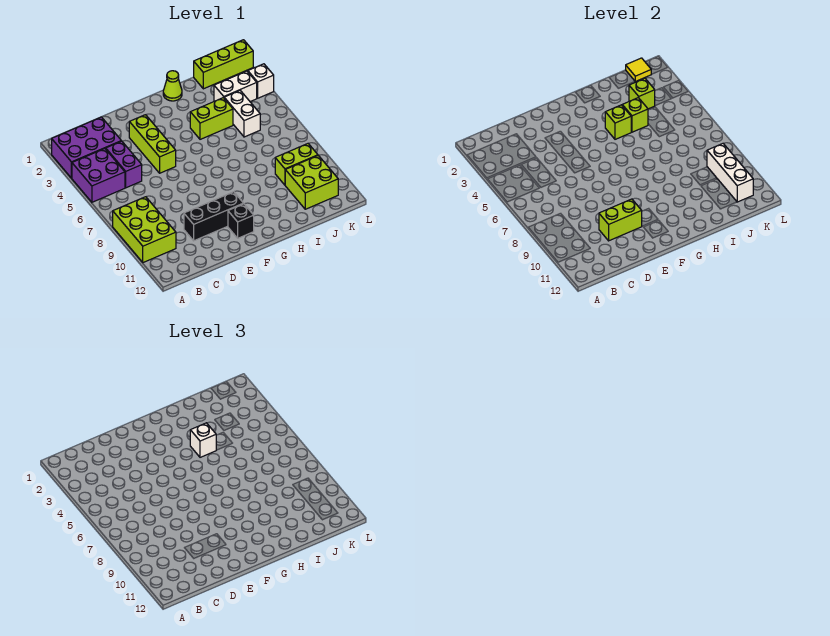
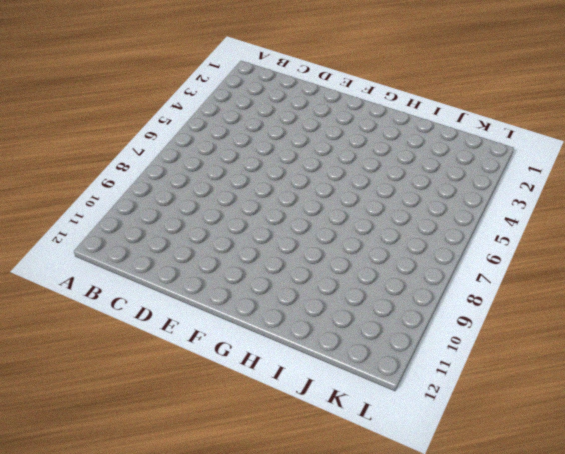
none -> purple brick A2:C3 level 1
none -> purple brick A4:B5 level 1
none -> lime brick A8:B10 level 1

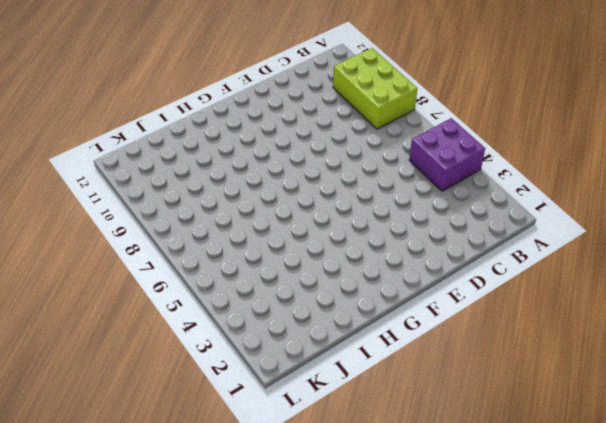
none -> purple brick A2:C3 level 1
none -> purple brick C4:C5 level 1
none -> black brick D10:F10 level 1

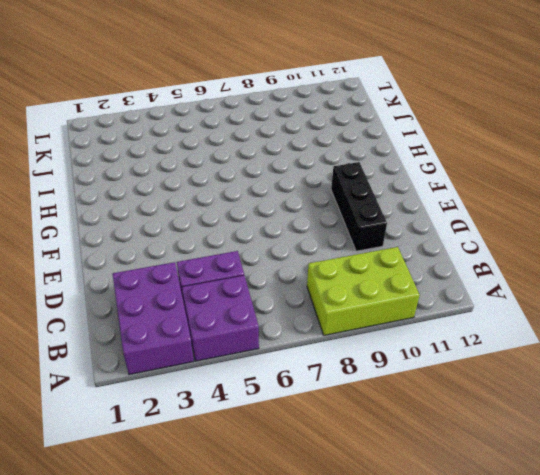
none -> lime brick E3:E5 level 1
none -> black brick F11 level 1
none -> lime cone H1 level 1

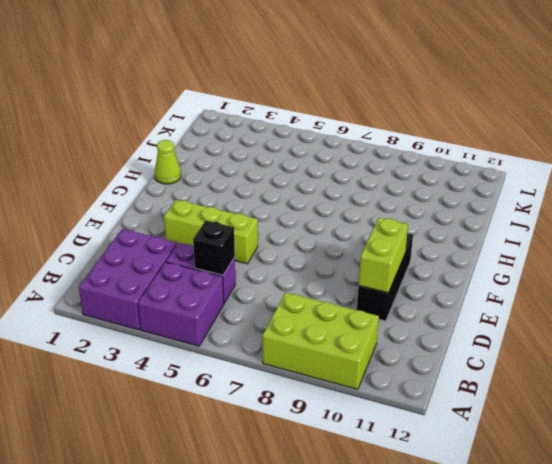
black brick C5 level 2 -> black brick F11 level 1
none -> lime brick H4:I4 level 1
none -> lime brick J1:L1 level 1
none -> white brick J3:K3 level 1

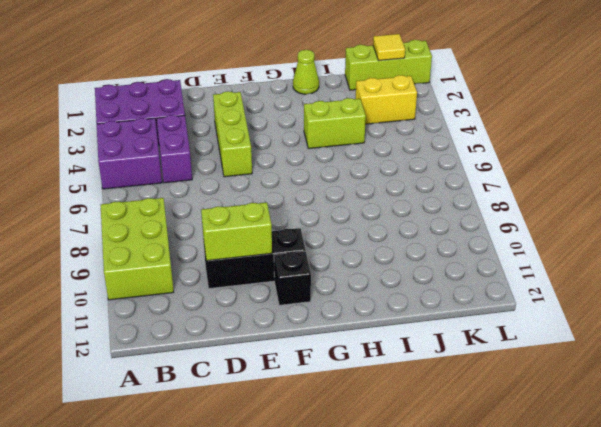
yellow brick J3:K3 level 1 -> white brick J3:K3 level 1
none -> white brick J4:J5 level 1
none -> lime brick J9:K9 level 1
none -> lime brick J10:K11 level 1

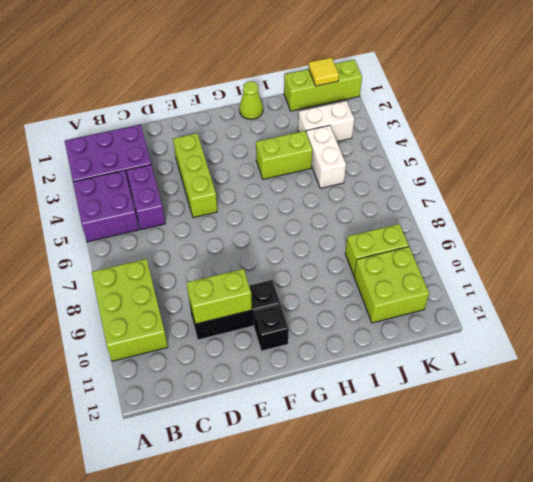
none -> white brick L3 level 1
none -> lime brick H4 level 2
none -> lime brick I4 level 2

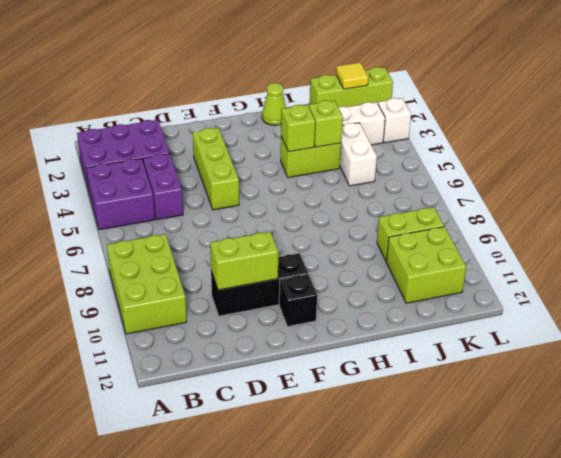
none -> lime brick J3 level 2
none -> white brick K9:K11 level 2
none -> white brick H4 level 3

